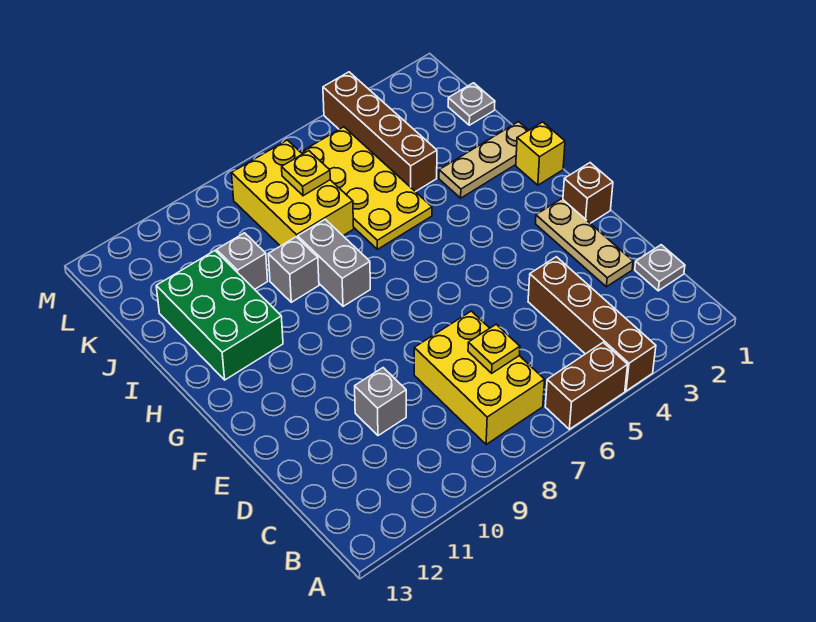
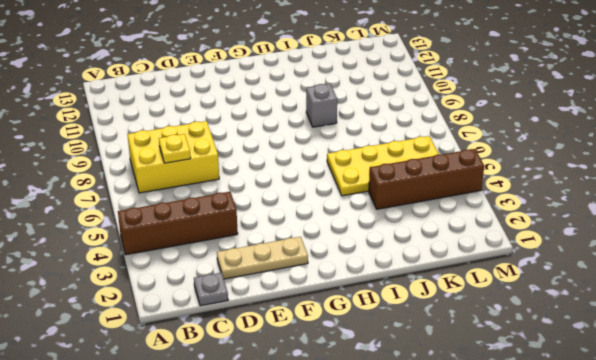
none -> brown brick A5:A6 level 1
none -> grey brick D10 level 1
none -> brown brick F1 level 1

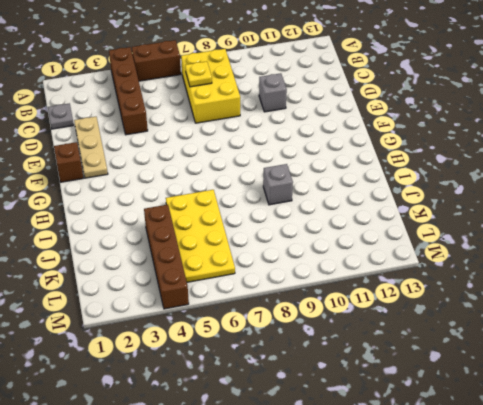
none -> yellow brick H1 level 1
none -> grey brick H8:I8 level 1
none -> green brick H11:J12 level 1

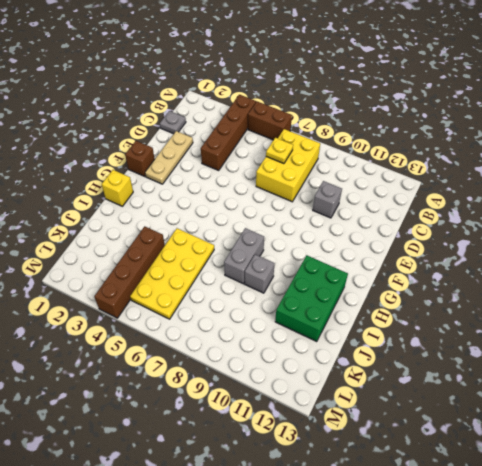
none -> tan plate I1:I3 level 1
none -> yellow brick J7:L8 level 1
none -> grey brick J10 level 1

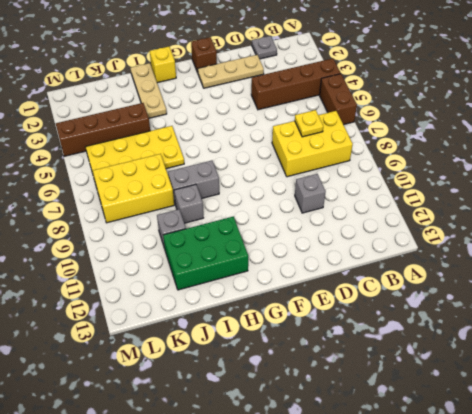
none -> grey plate K1 level 1
none -> yellow plate K7 level 2

